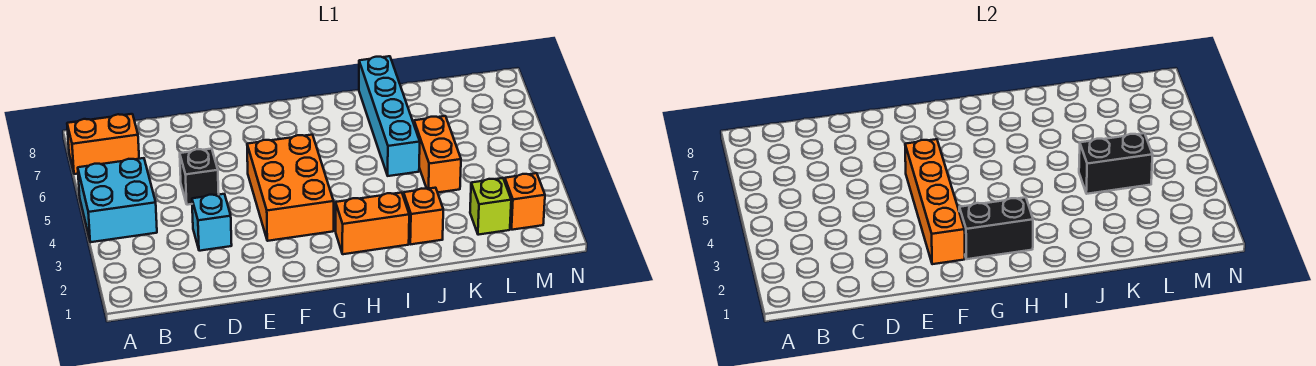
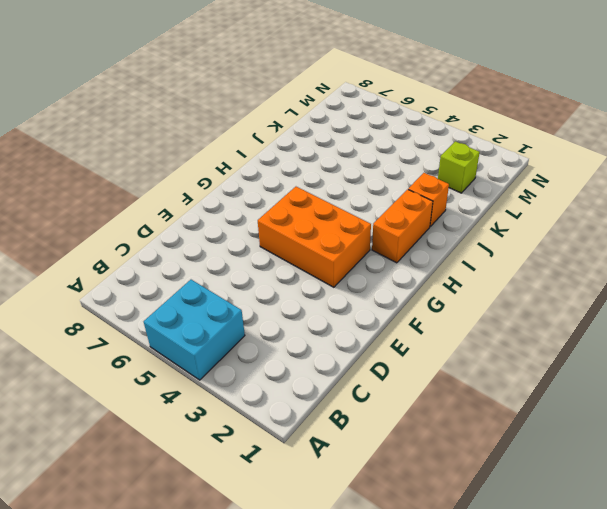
none -> orange brick A7:B7 level 1
none -> cyan brick D3 level 1
none -> black brick D5 level 1

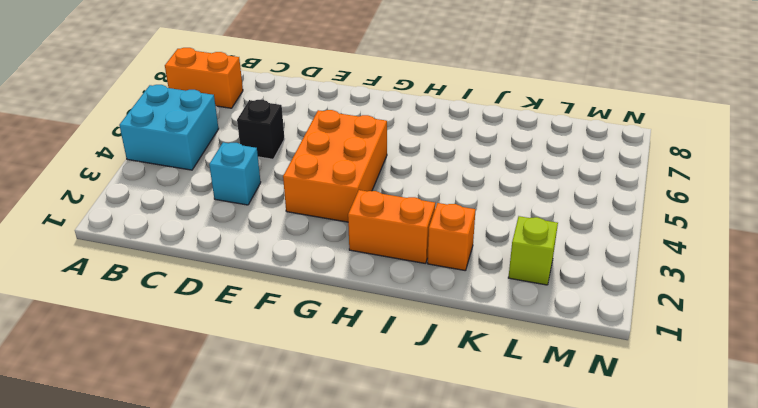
none -> cyan brick J5:J8 level 1
none -> orange brick K4:K5 level 1
none -> orange brick M2 level 1

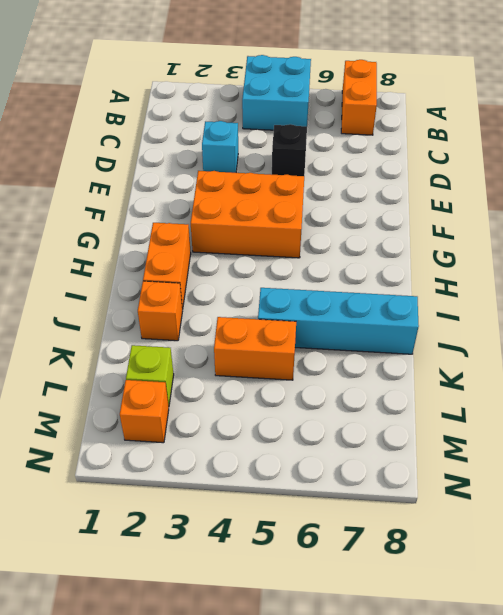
none -> orange brick F2:F5 level 2
none -> black brick G2:H2 level 2
none -> black brick K4:L4 level 2

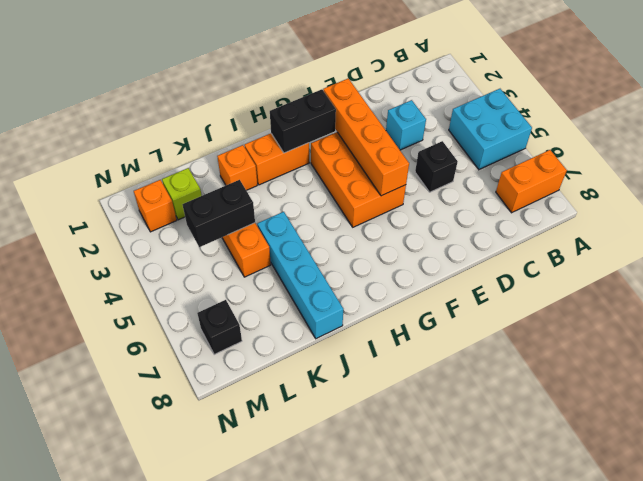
black brick M7 level 1 -> none

